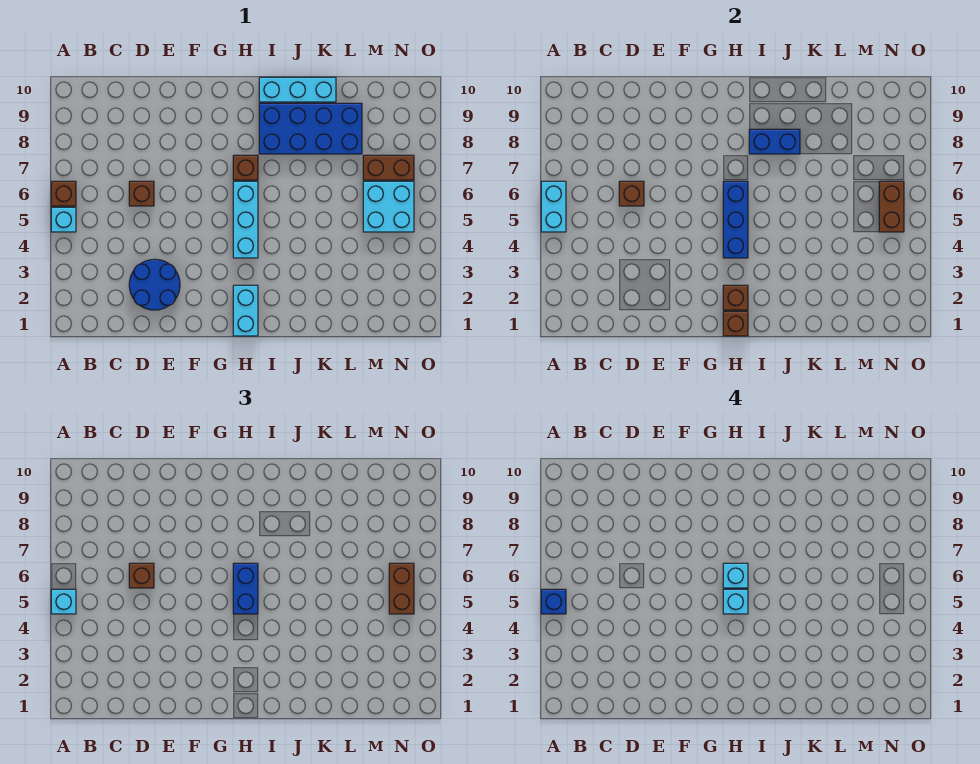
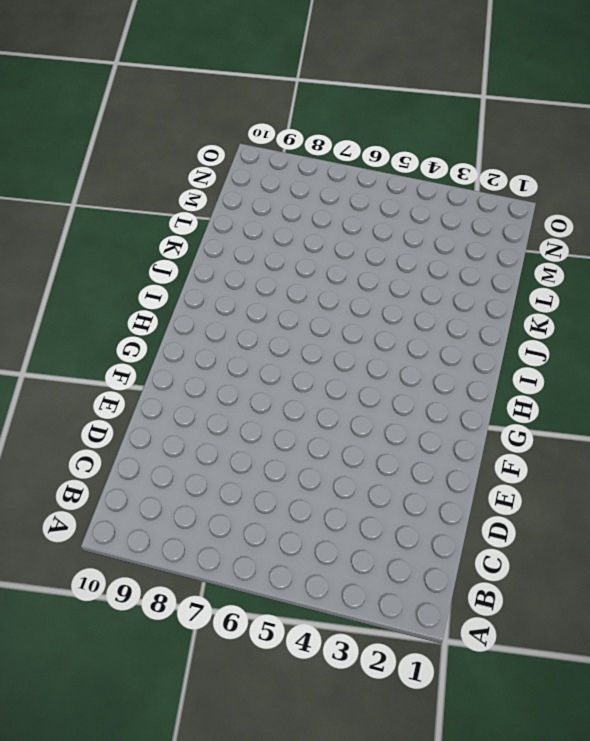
none -> cyan brick A5 level 1
none -> brown brick A6 level 1
none -> blue round brick D2:E3 level 1

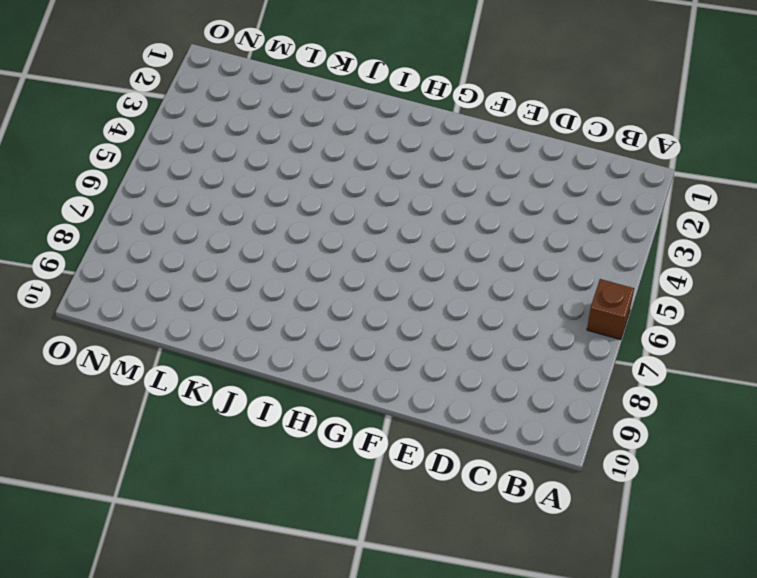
none -> cyan brick A5 level 1
none -> blue round brick D2:E3 level 1
none -> brown brick D6 level 1

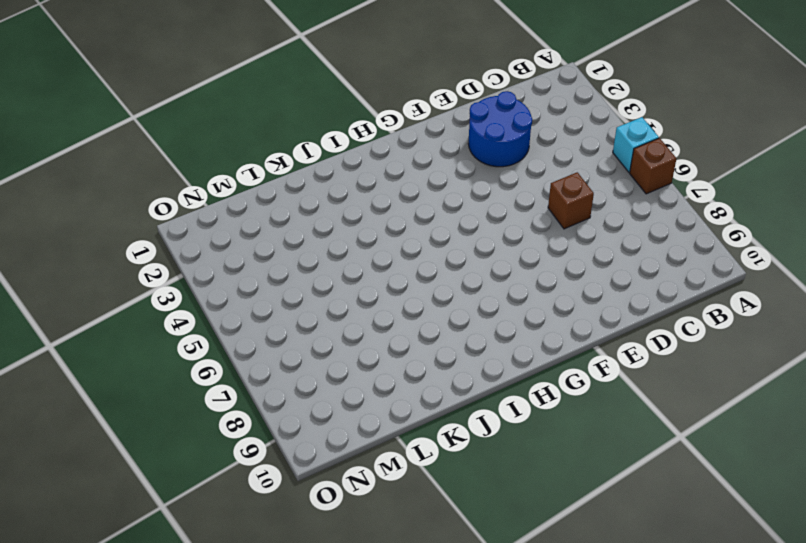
none -> cyan brick H1:H2 level 1
none -> cyan brick H4:H6 level 1
none -> brown brick H7 level 1

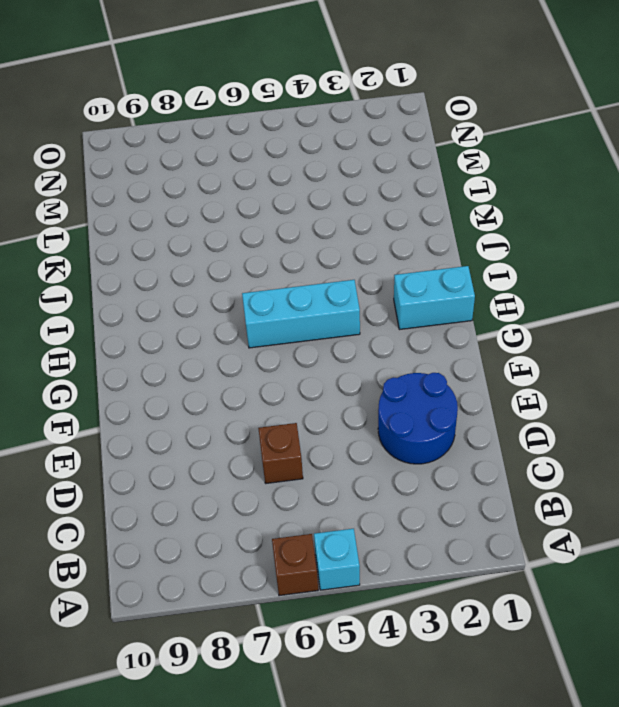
none -> brown brick H7 level 1
none -> blue brick I8:L9 level 1
none -> cyan brick I10:K10 level 1

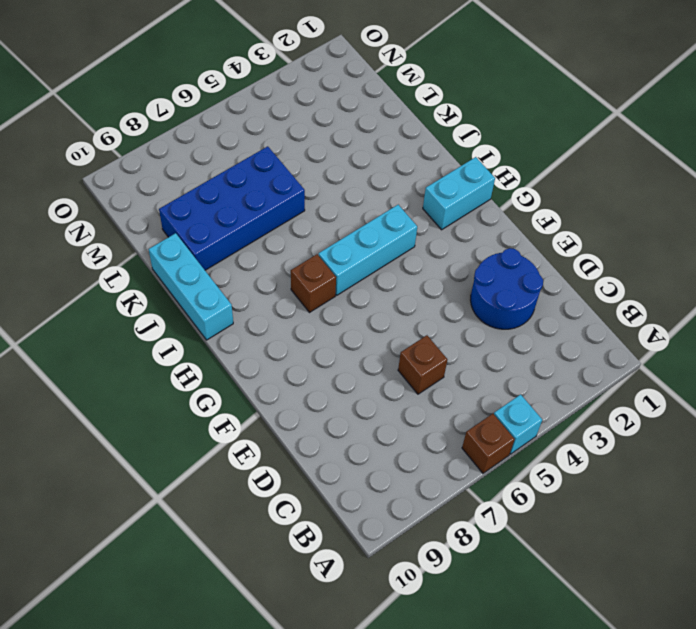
blue brick K6:L9 level 1 -> blue brick I8:L9 level 1
none -> cyan brick M5:N6 level 1
none -> brown brick M7:N7 level 1
none -> cyan brick A5:A6 level 2

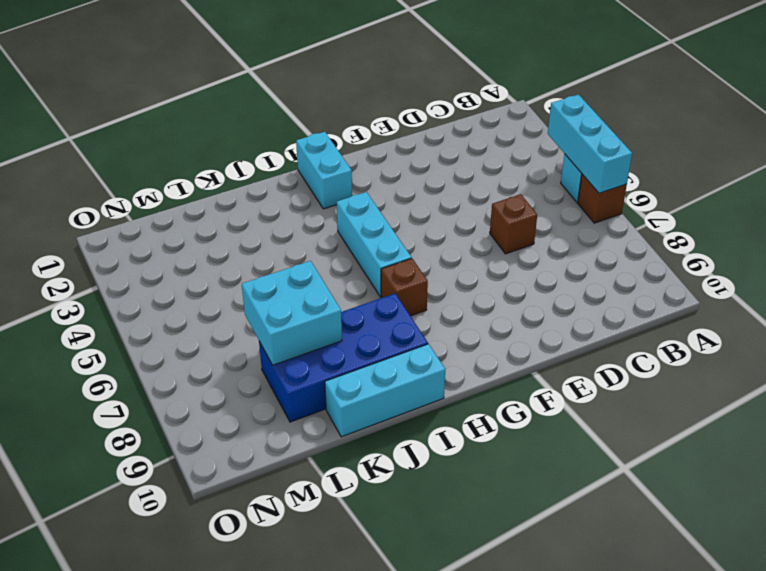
cyan brick A4:A6 level 2 -> cyan brick A5:A6 level 2
cyan brick K7:L8 level 2 -> cyan brick M5:N6 level 1
none -> blue round brick D2:E3 level 1
none -> brown brick M7:N7 level 1
none -> brown brick D6 level 2

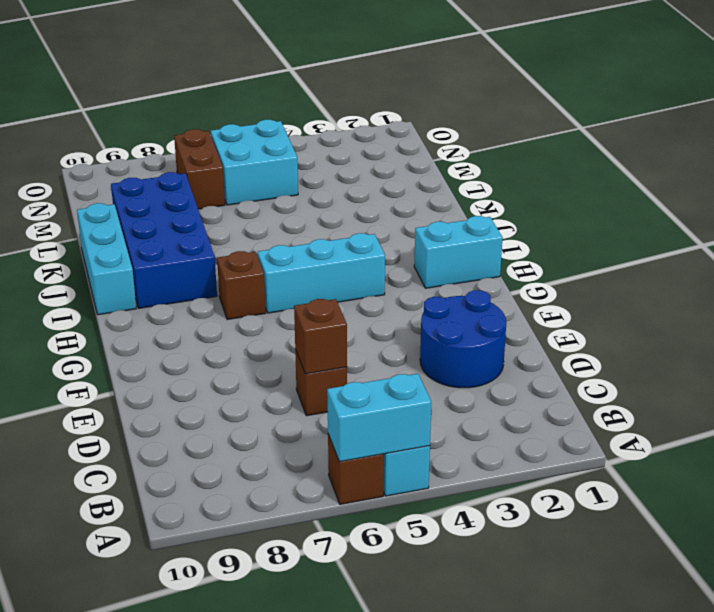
none -> brown brick H1 level 2
none -> brown brick H2 level 2
none -> blue brick H4:H6 level 2

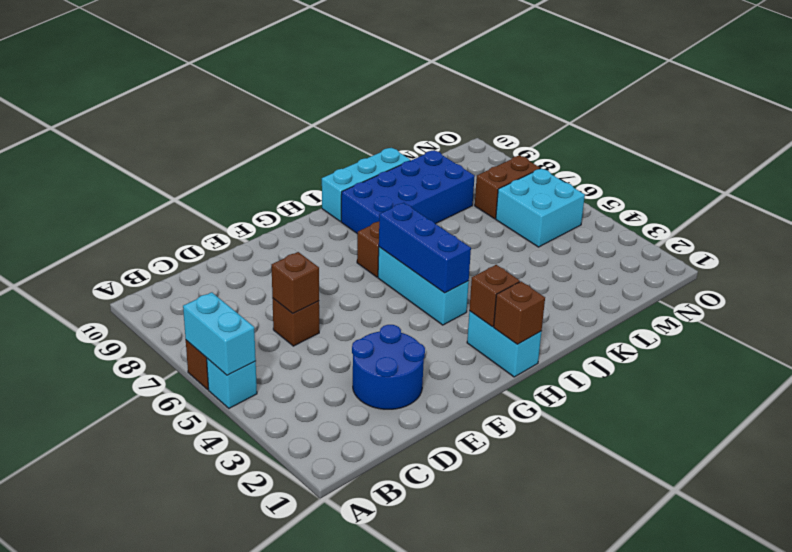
none -> blue brick I8:J8 level 2
none -> brown brick N5:N6 level 2
none -> cyan brick A5 level 3

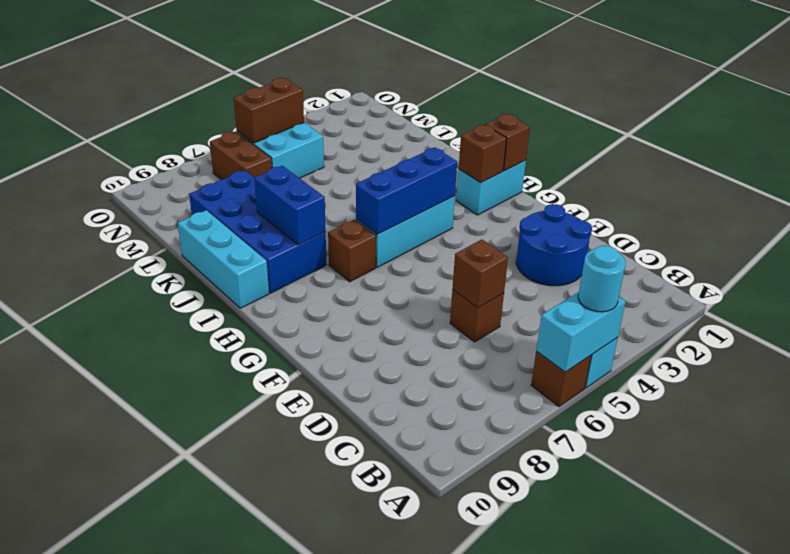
cyan round brick A5 level 3 -> cyan brick A5 level 3
none -> brown brick D6 level 3
none -> blue brick H5:H6 level 3
none -> brown brick N5:N6 level 3

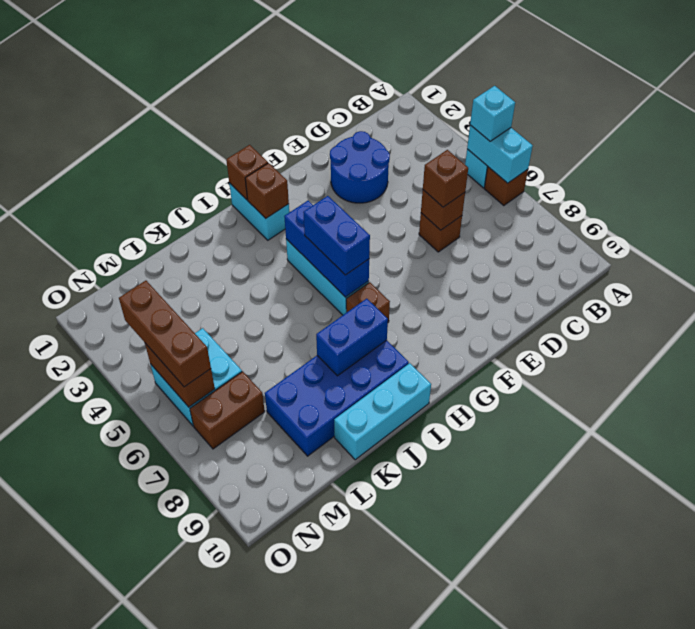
brown brick N4:N6 level 3 -> brown brick N5:N6 level 3
none -> blue brick A5 level 4
none -> cyan brick H5 level 4
none -> cyan brick H6 level 4

